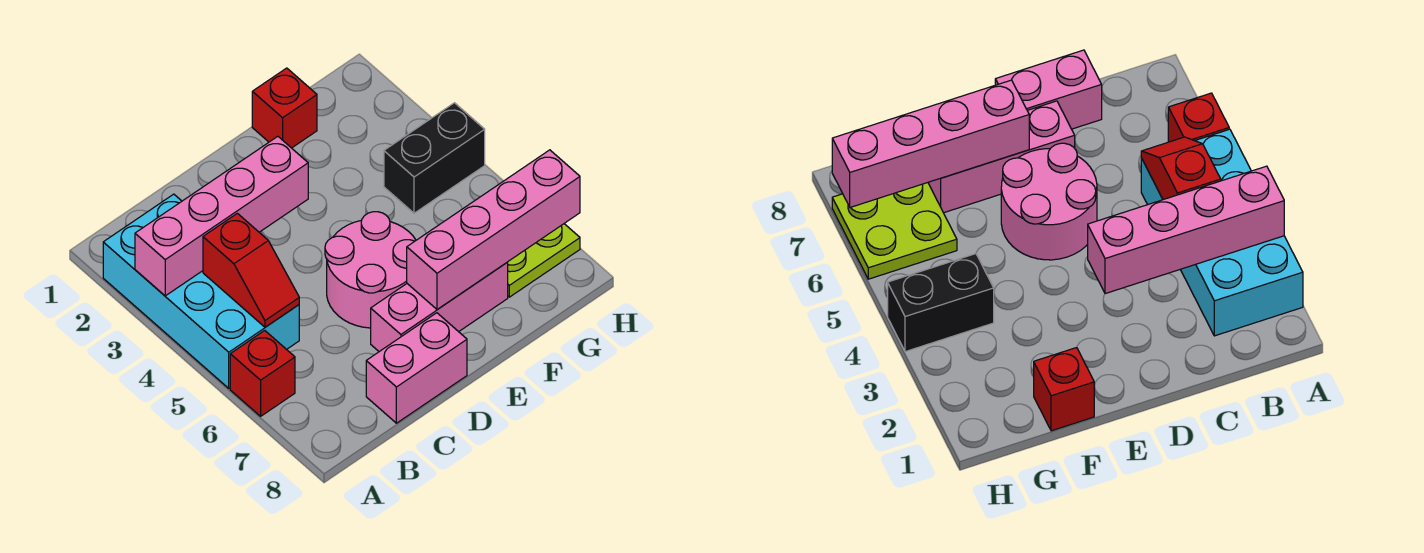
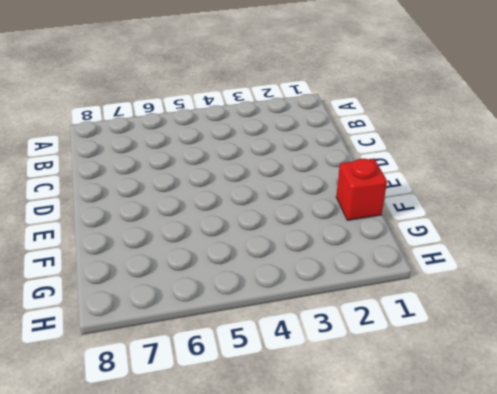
none -> cyan brick A2:B5 level 1
none -> red brick A6 level 1

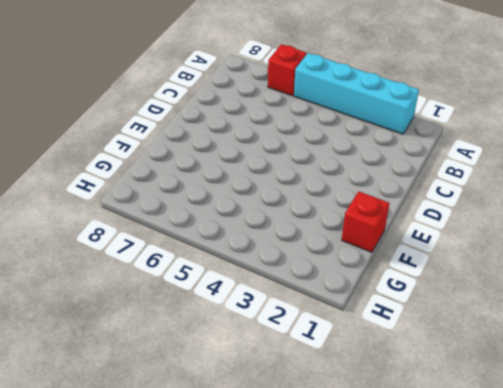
cyan brick A2:A5 level 1 -> cyan brick A2:B5 level 1
none -> pink brick C8:D8 level 1
none -> pink round brick D5:E6 level 1

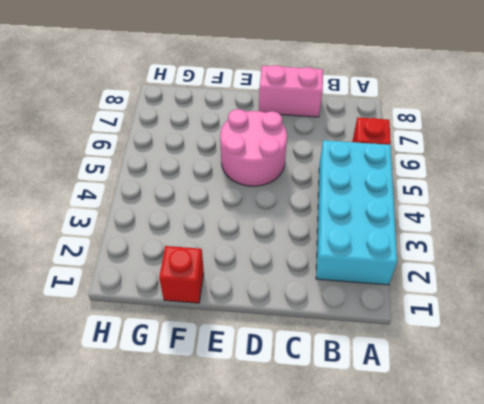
none -> pink brick D7:F7 level 1
none -> black brick G4:H4 level 1

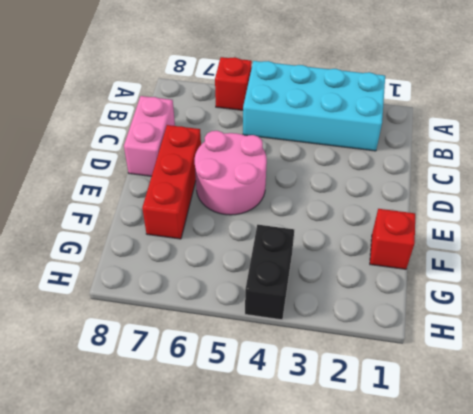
red brick D7:F7 level 1 -> pink brick D7:F7 level 1
none -> lime plate G6:H7 level 1
none -> pink brick A3:D3 level 2

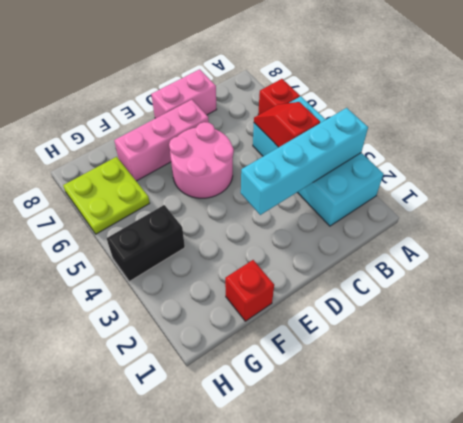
cyan brick A3:D3 level 2 -> pink brick A3:D3 level 2
none -> pink brick E7:H7 level 2

